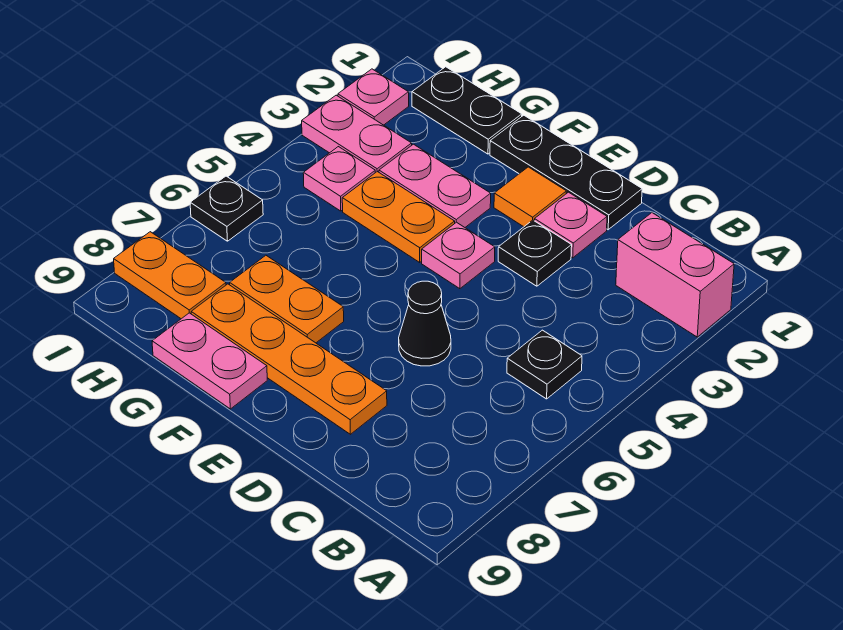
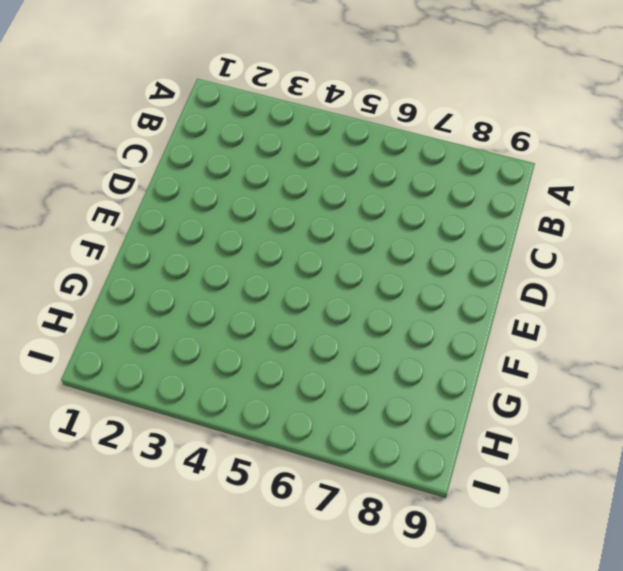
none -> pink brick A2:B2 level 1
none -> black plate B5 level 1
none -> black plate D1:F1 level 1

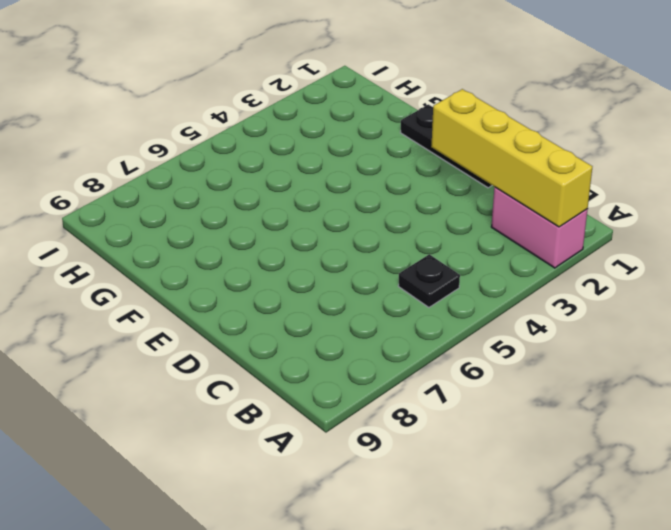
yellow brick A2:D2 level 2 -> none
none -> pink plate D2 level 1
none -> black plate D3 level 1
none -> black cone D6 level 1

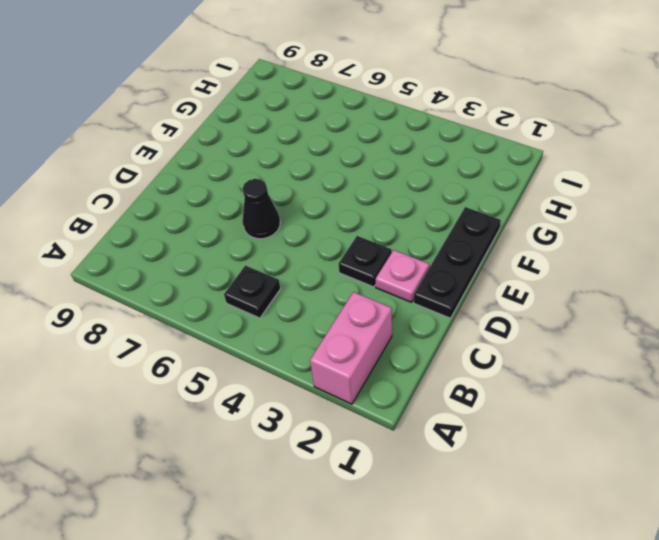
none -> orange plate D8:G8 level 1
none -> orange tile E2 level 1
none -> pink plate E4 level 1

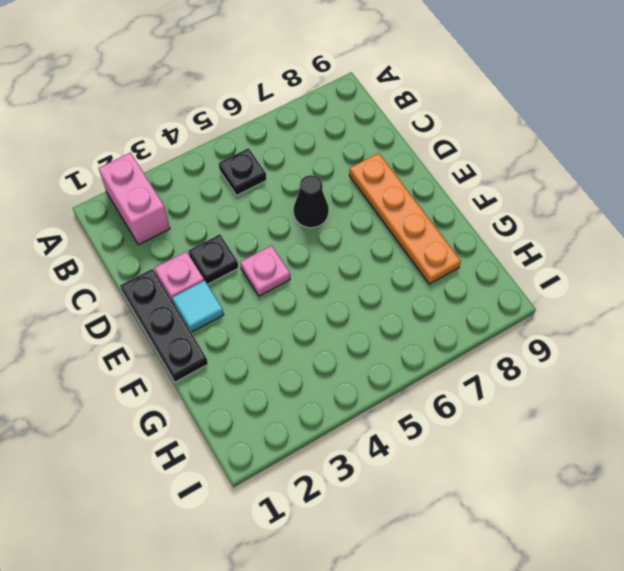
cyan tile E2 level 1 -> orange tile E2 level 1
none -> pink plate F3:G3 level 1
none -> orange plate F4:G4 level 1
none -> orange plate F7:G7 level 1

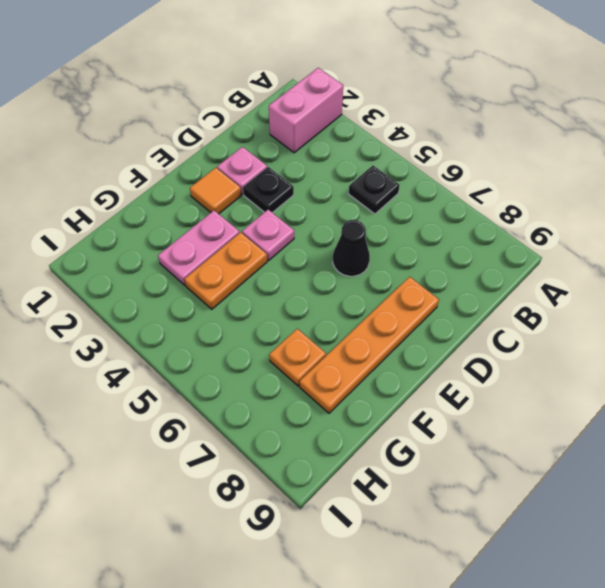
orange plate G7 level 1 -> orange plate F7:G7 level 1
none -> black plate D1:F1 level 1
none -> pink plate F9:G9 level 1
none -> black plate G1:H1 level 1

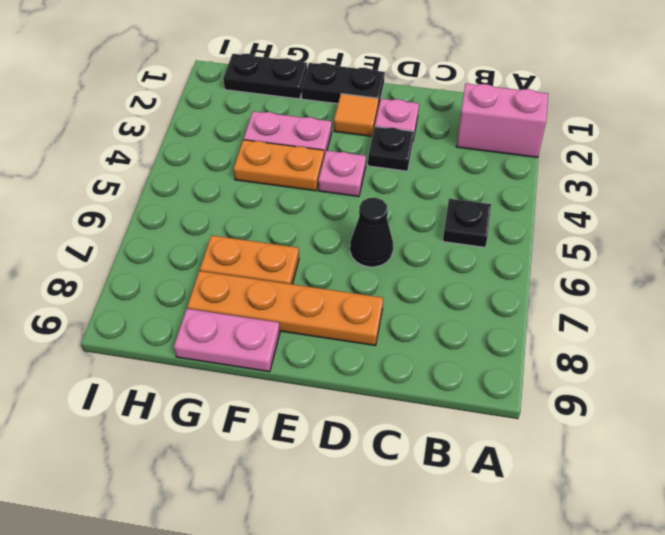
black plate E1:F1 level 1 -> black plate D1:F1 level 1
none -> pink plate H3:I3 level 1
none -> pink plate H4 level 1
none -> orange plate H8:I8 level 1

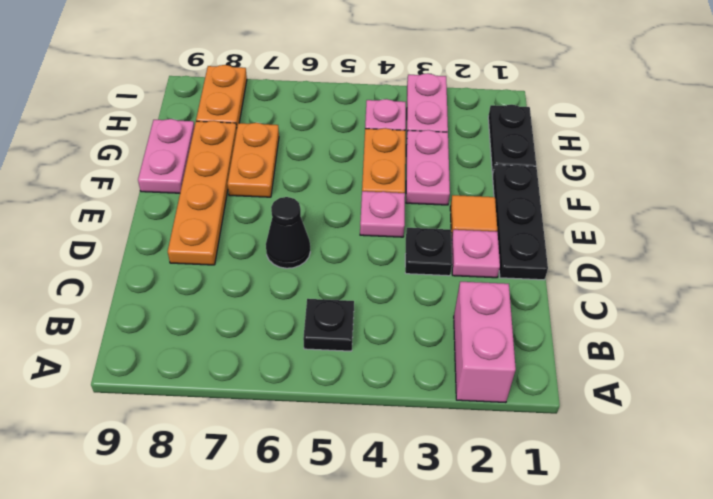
none -> pink plate I2 level 1
none -> black plate I6 level 1

